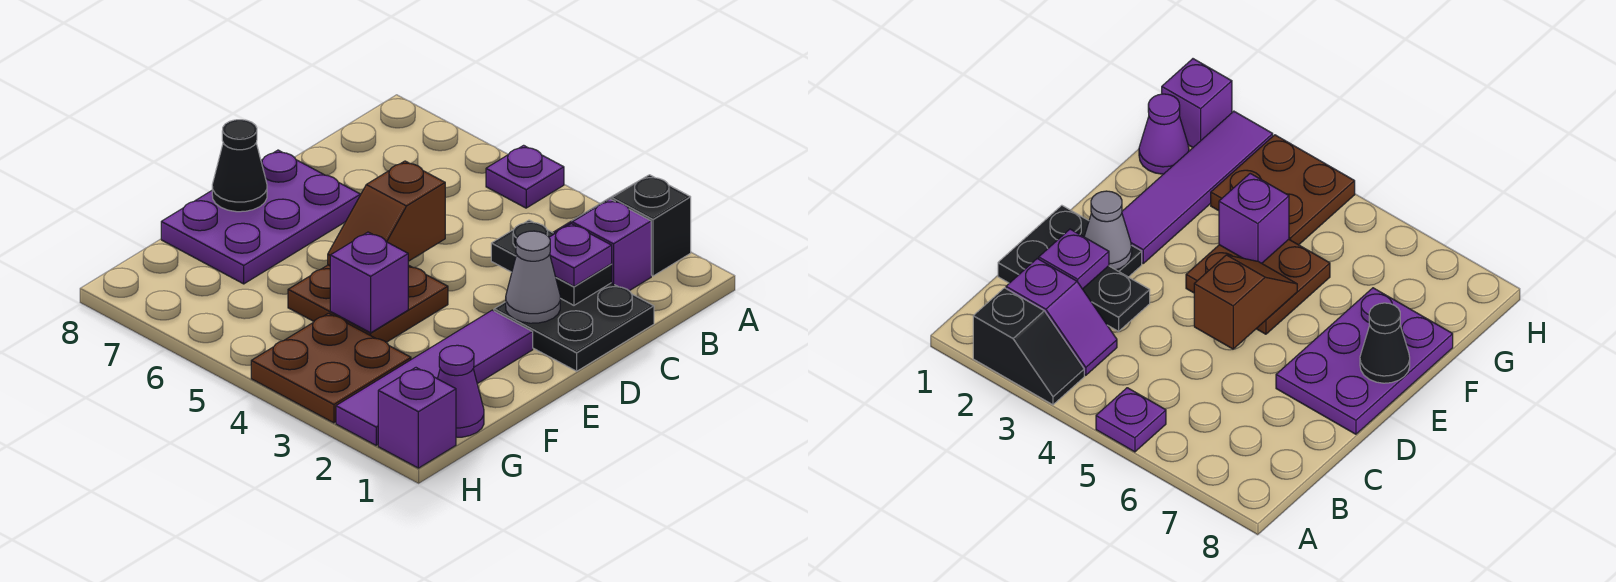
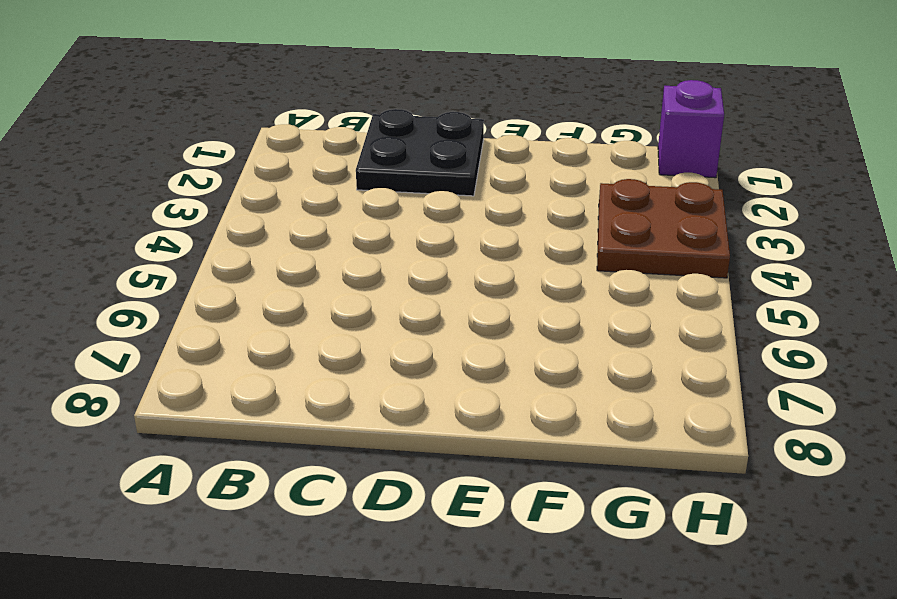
none -> black slope A2:A3 level 1 top 2
none -> purple plate A5 level 1
none -> purple slope B2:B3 level 1 top 2

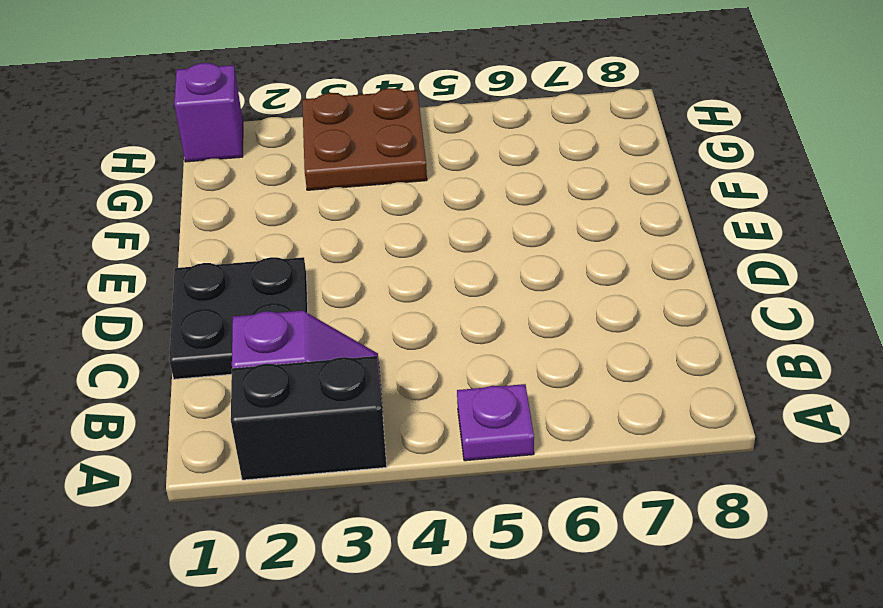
black brick A2:A3 level 1 -> black slope A2:A3 level 1 top 2
none -> purple plate D7:F8 level 1
none -> purple tile E2:H2 level 1
none -> brown plate E4:F5 level 1

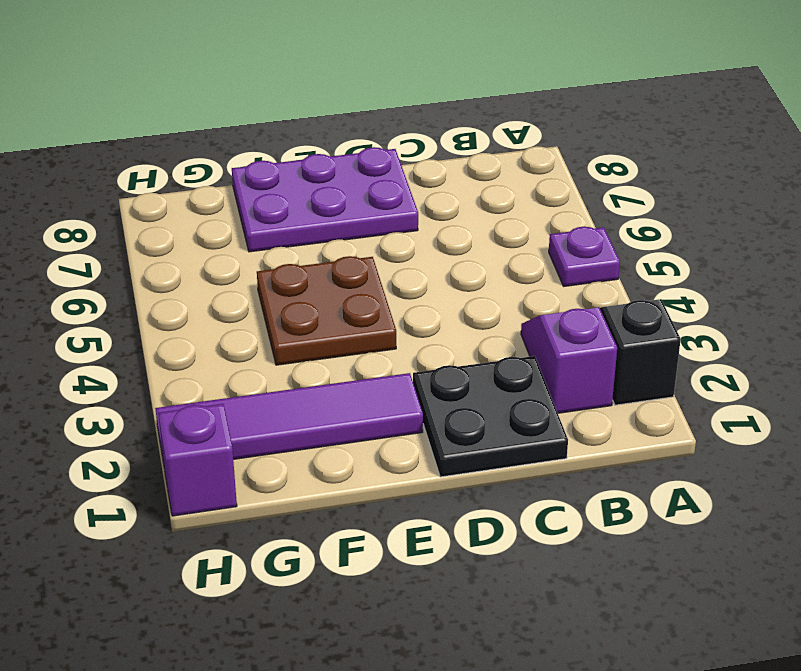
none -> purple cone G1 level 1
none -> brown plate G3:H4 level 1
none -> black plate C2:C3 level 2

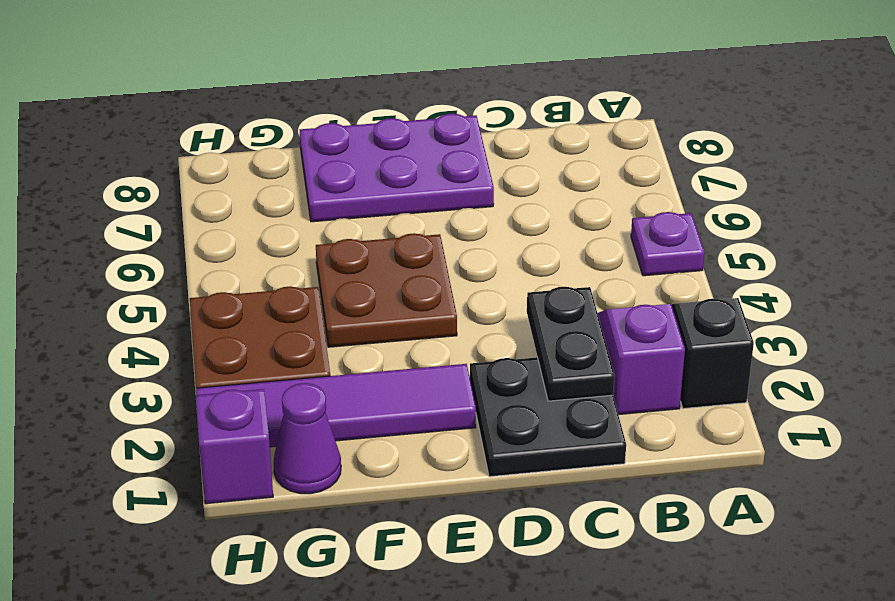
none -> grey cone D2 level 2
none -> brown slope D5:E5 level 2 top D
none -> black cone E8 level 2

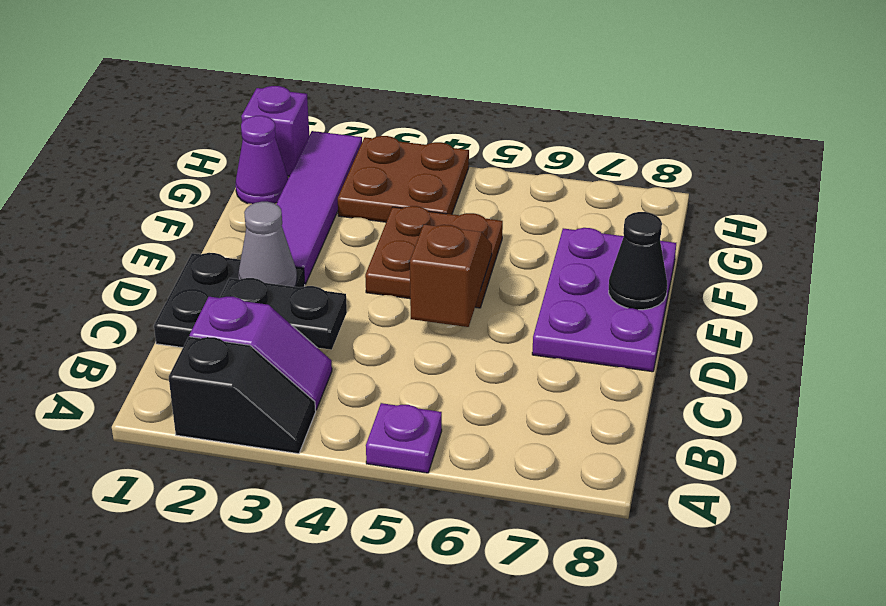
none -> purple brick F4 level 2
none -> purple plate C2 level 3

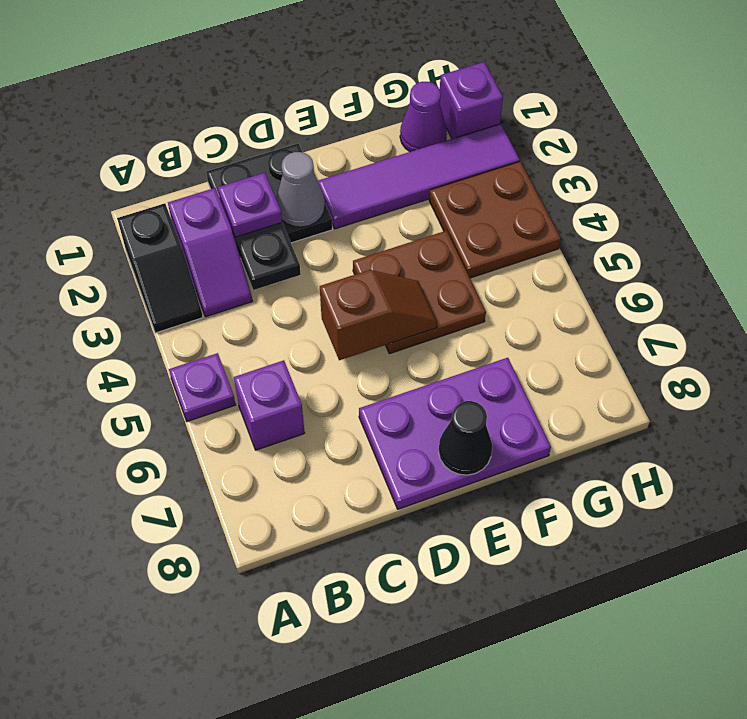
purple brick B6 level 1 -> purple brick F4 level 2

